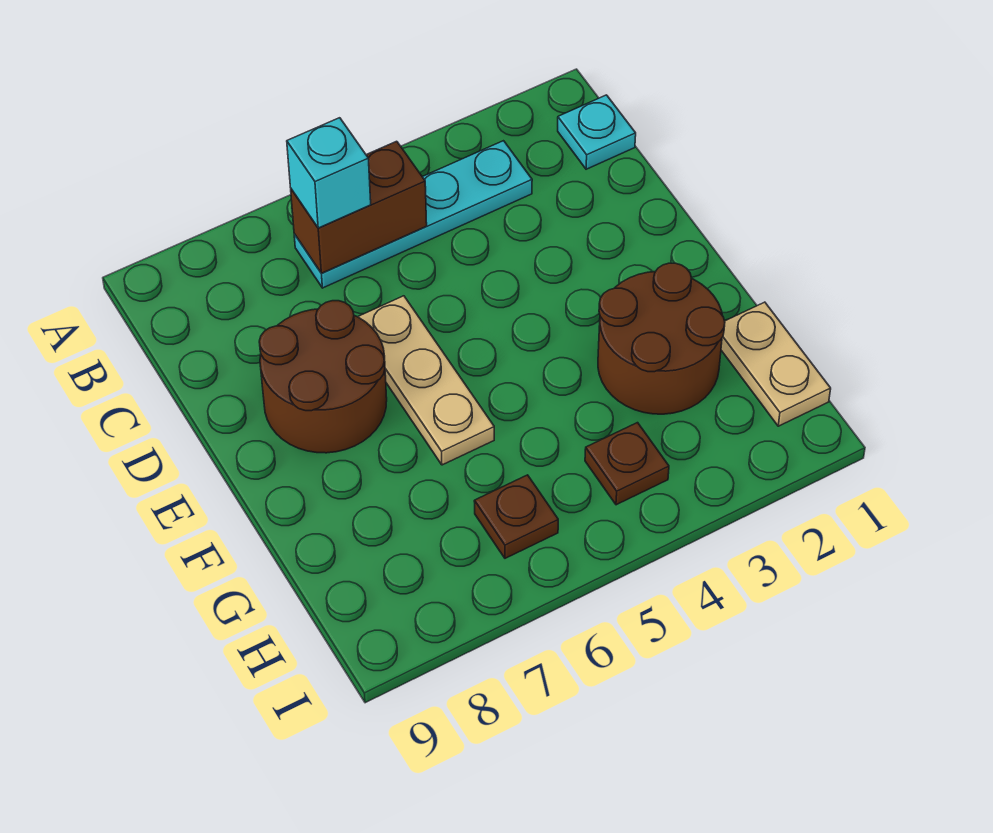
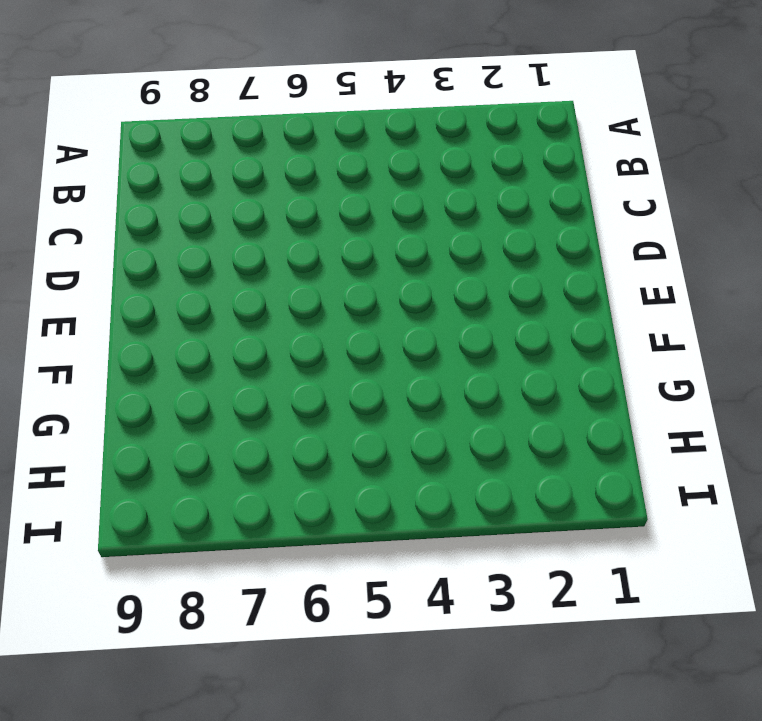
none -> cyan plate B1 level 1
none -> cyan plate B3:B6 level 1

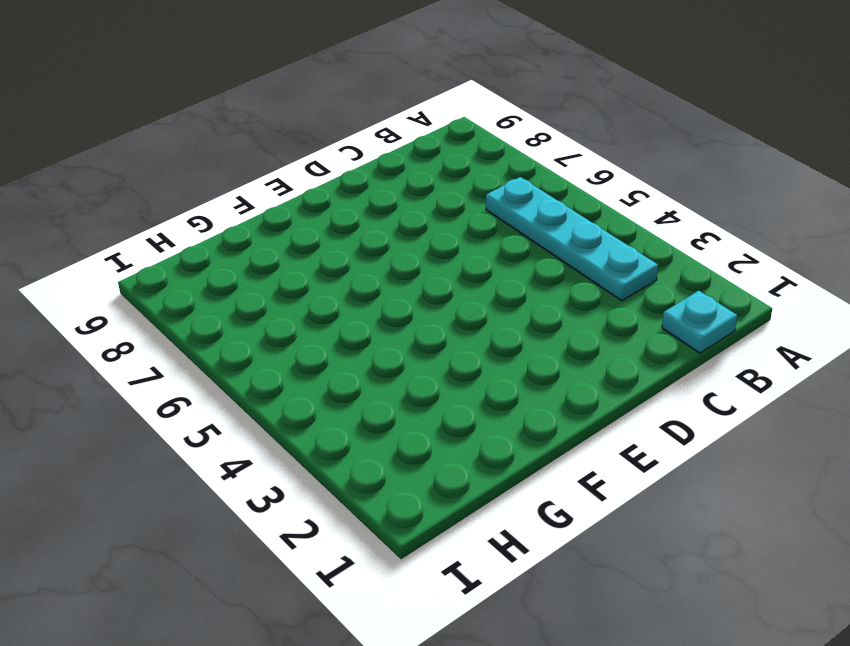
none -> tan plate D6:F6 level 1
none -> brown round brick D7:E8 level 1

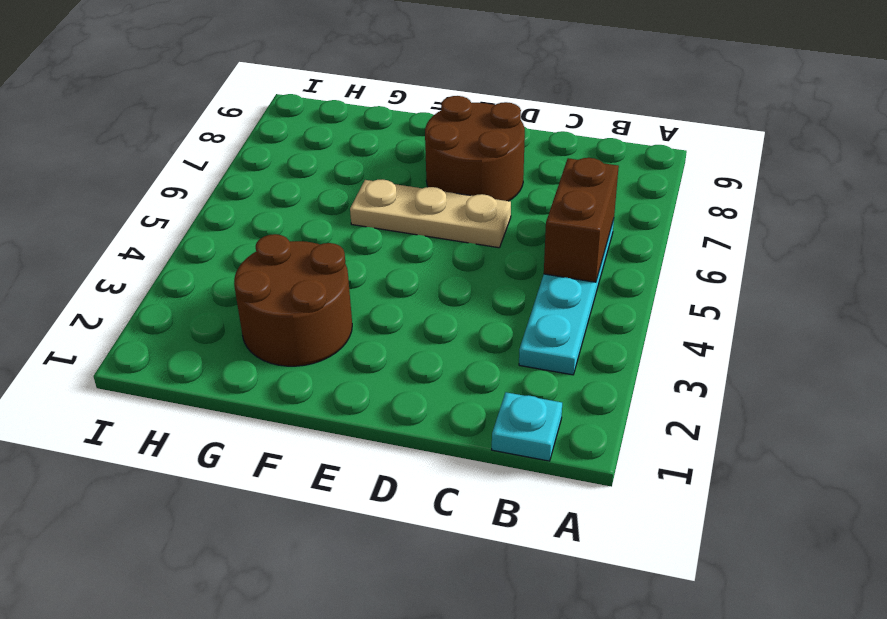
none -> tan plate G1:H1 level 1
none -> brown plate H4 level 1

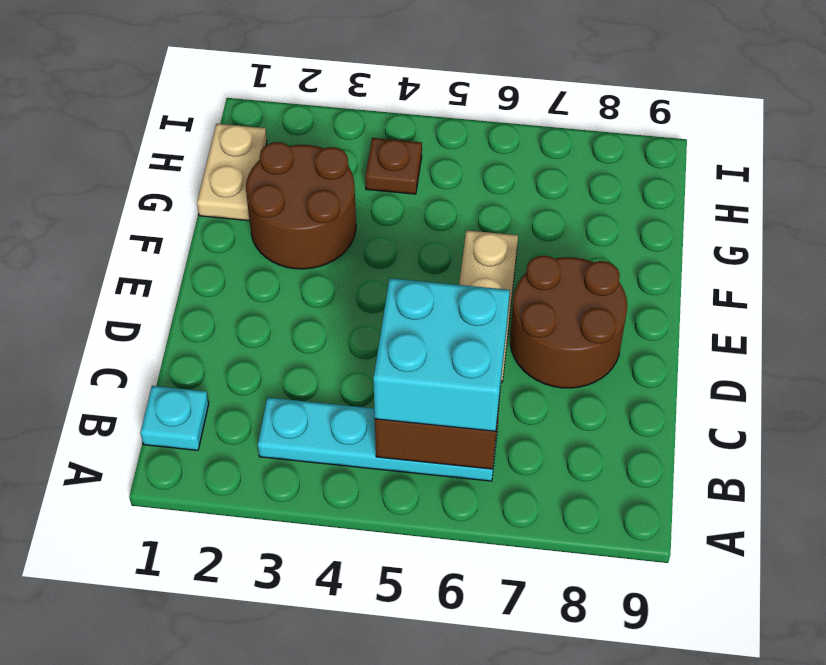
cyan brick B5:C6 level 3 -> cyan brick B6 level 3
none -> brown plate H6 level 1

